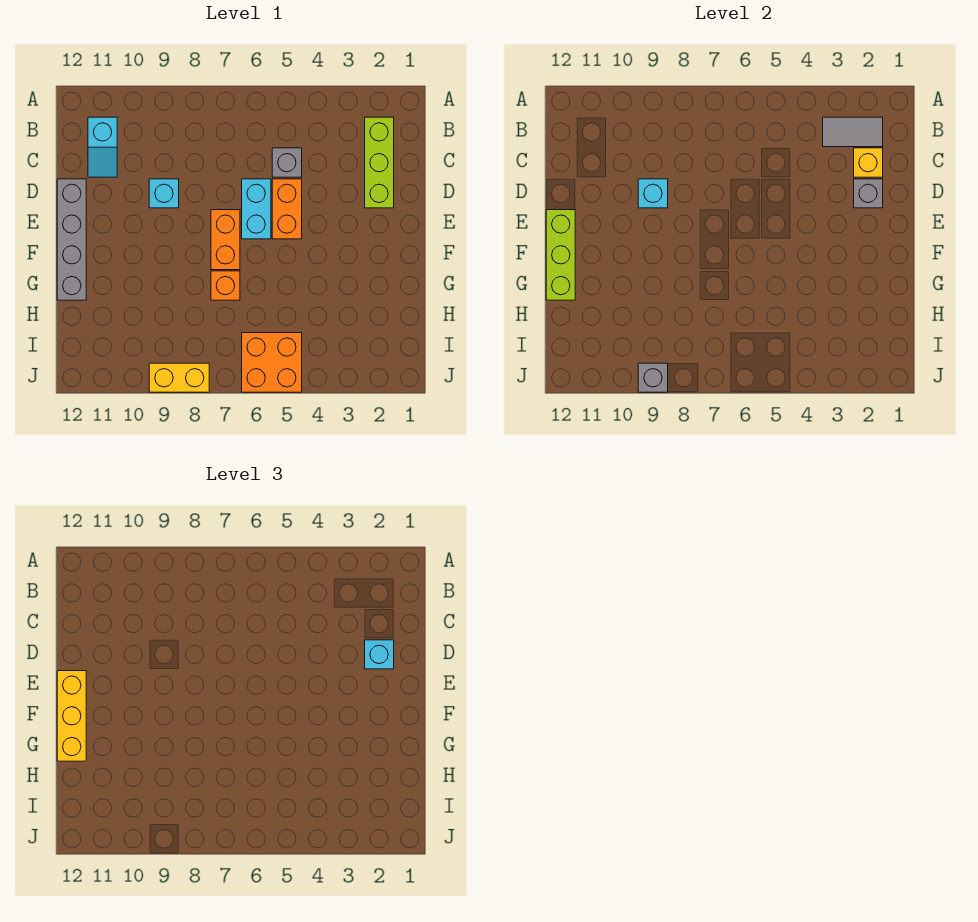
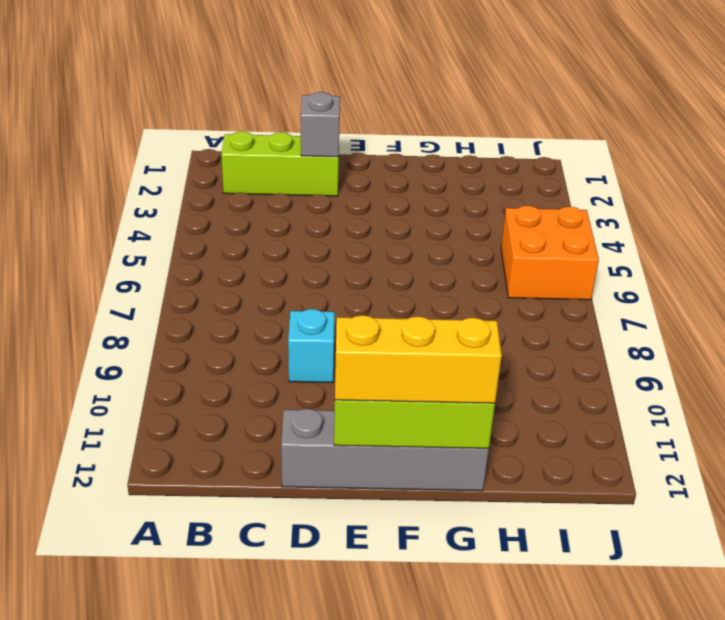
none -> cyan slope B11:C11 level 1 top B
none -> grey brick C5 level 1
none -> orange brick D5:E5 level 1

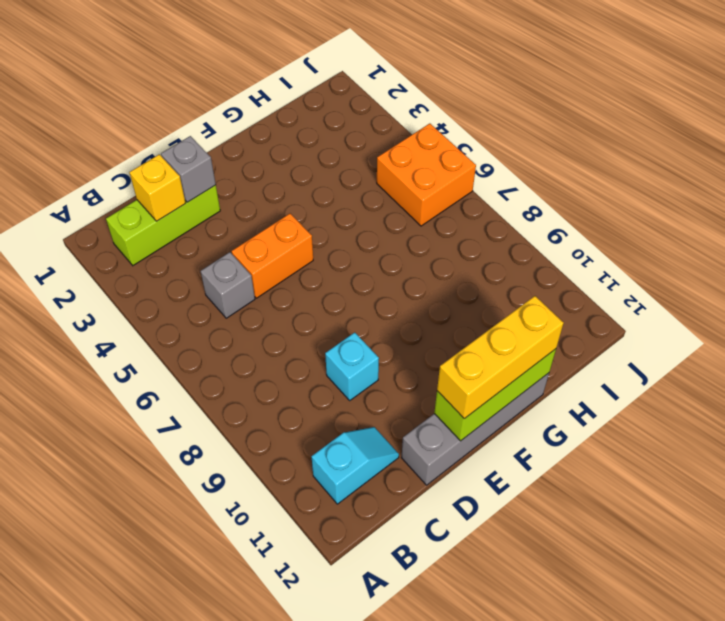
none -> cyan brick D6:E6 level 1
none -> orange brick E7:F7 level 1
none -> orange brick G7 level 1

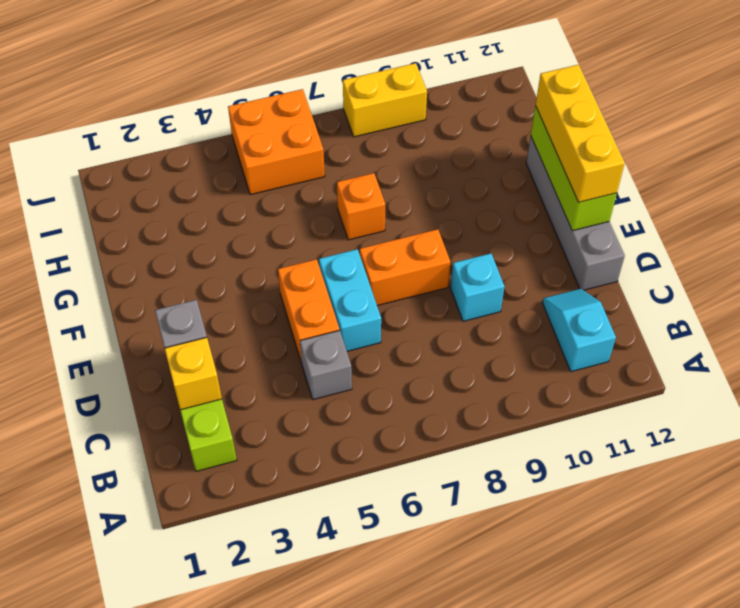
orange brick E7:E8 level 1 -> orange brick E7:F7 level 1
none -> grey tile B2:B3 level 2
none -> cyan brick D9 level 2
none -> grey brick J9 level 2

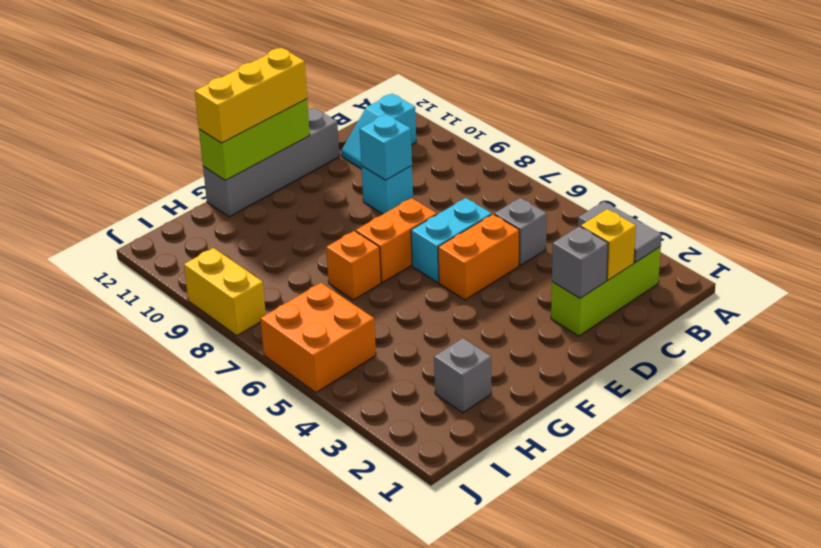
grey brick H2 level 1 -> grey brick J9 level 2
none -> cyan brick D2 level 3

